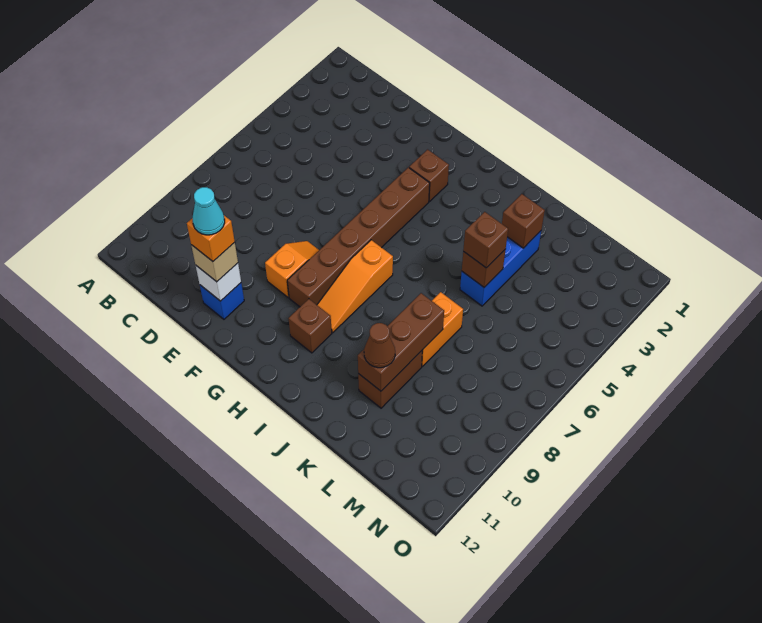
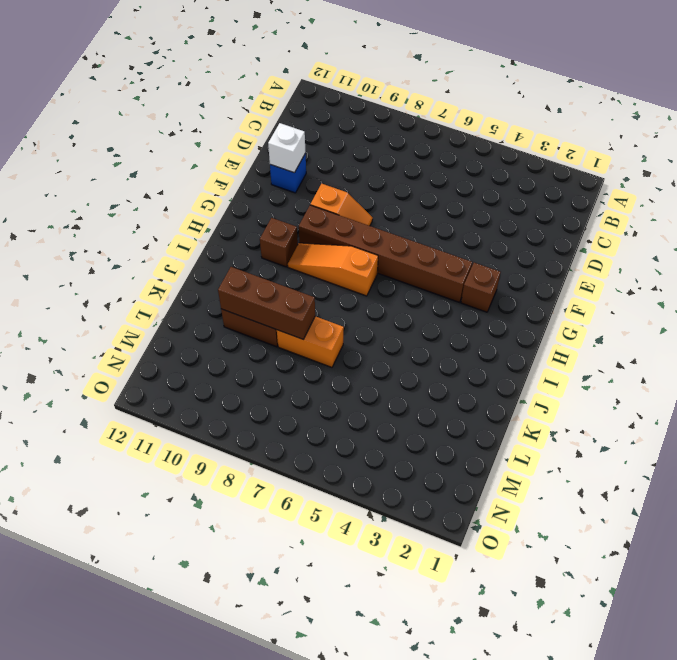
none -> blue brick K3:K5 level 1
none -> brown brick K3 level 2
none -> brown brick K5 level 2

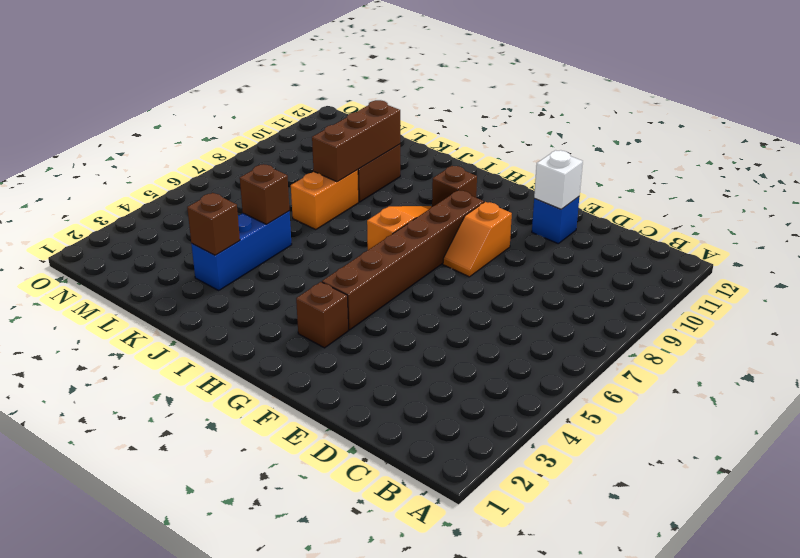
none -> tan brick E11 level 3
none -> brown brick K5 level 3
none -> brown cone K10 level 3

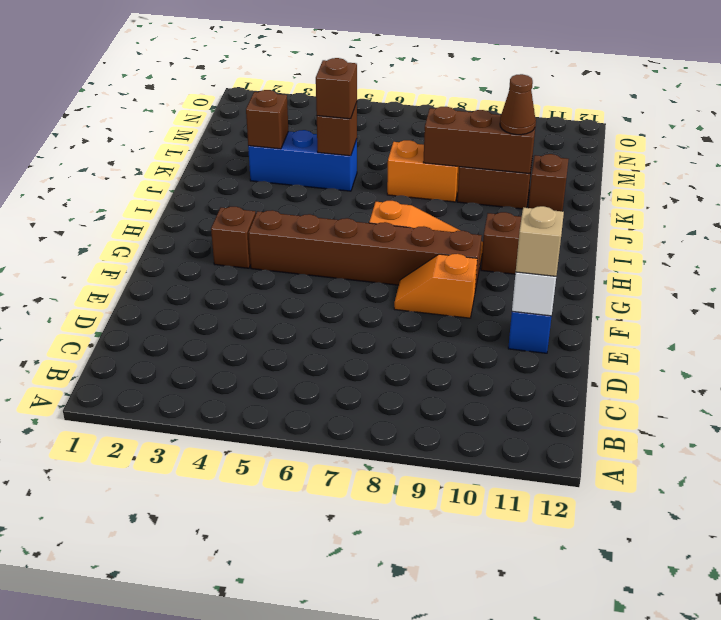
brown brick K11 level 1 -> none
none -> orange brick E11 level 4
none -> cyan cone E11 level 5

